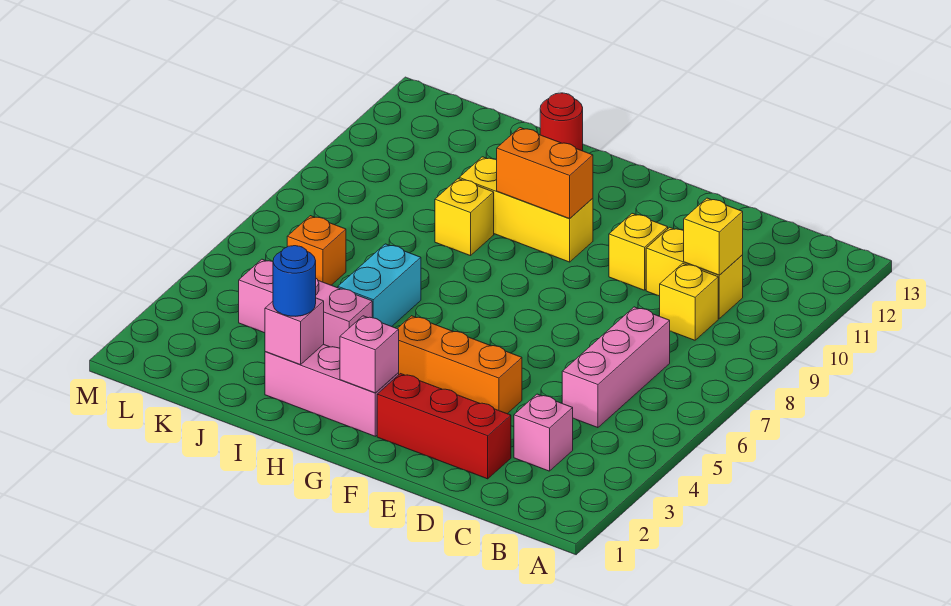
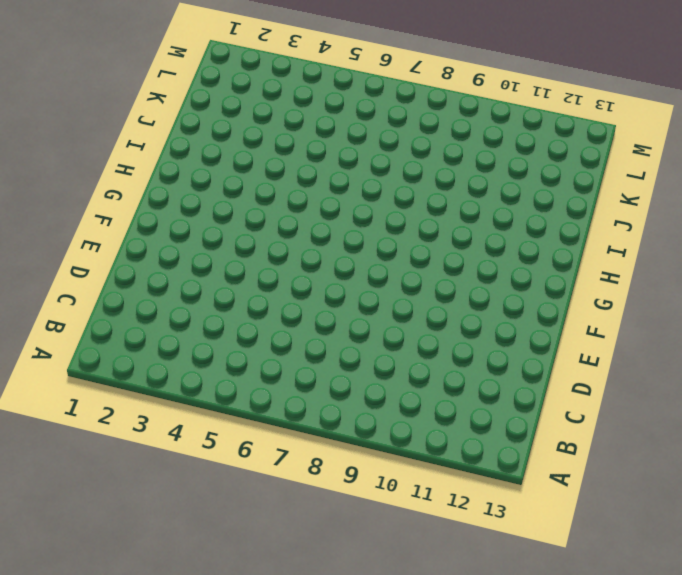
none -> pink brick C3 level 1
none -> pink brick C5:C7 level 1
none -> yellow brick C9 level 1

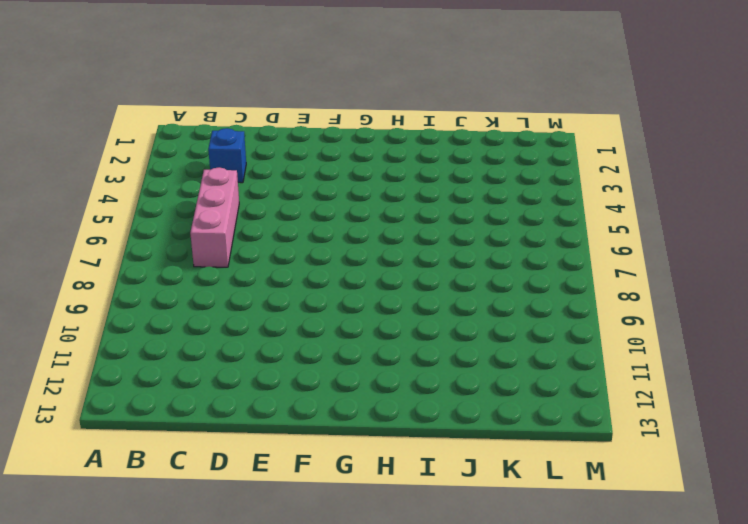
blue brick C3 level 1 -> pink brick C3 level 1
none -> yellow brick C9 level 1
none -> yellow brick C10:D10 level 1
none -> red brick D2:F2 level 1

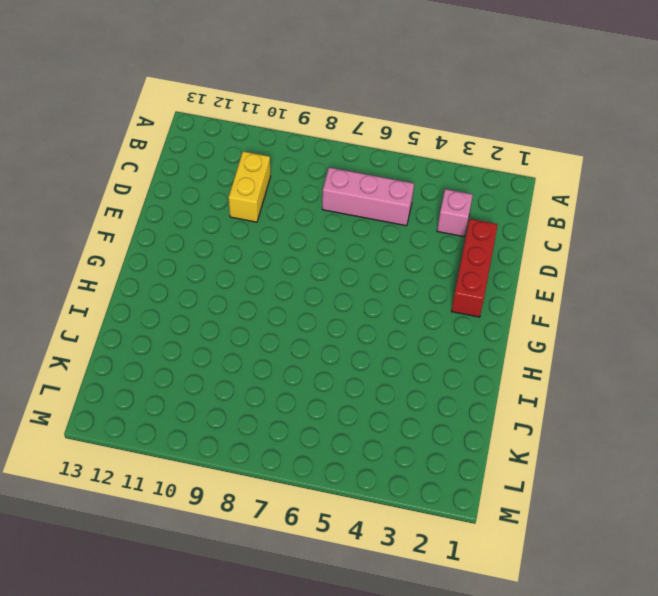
none -> yellow brick C9 level 1
none -> orange brick E4:G4 level 1
none -> yellow brick E10 level 1

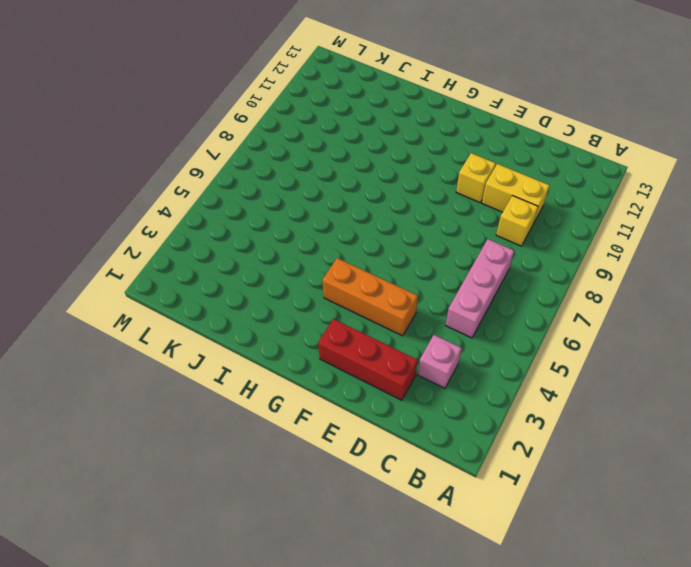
none -> pink brick G2:I2 level 1
none -> yellow brick G10:I10 level 1
none -> pink brick I4:K4 level 1

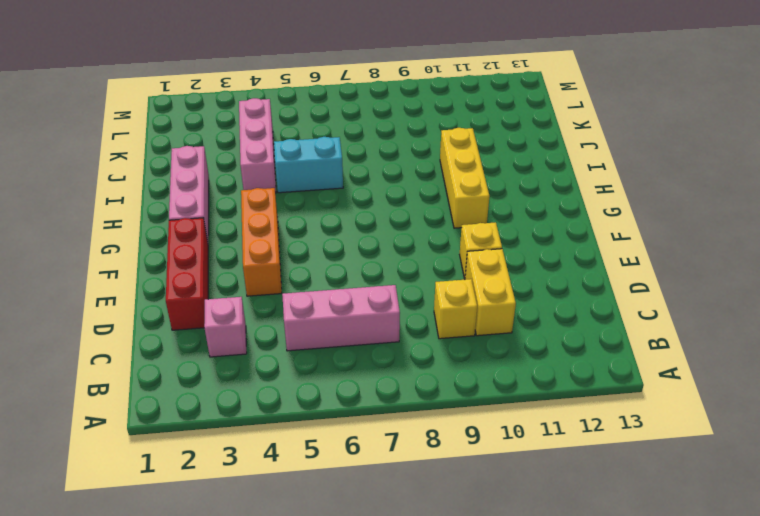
none -> yellow brick I9 level 1
none -> red round brick I13 level 1
none -> orange brick K6 level 1

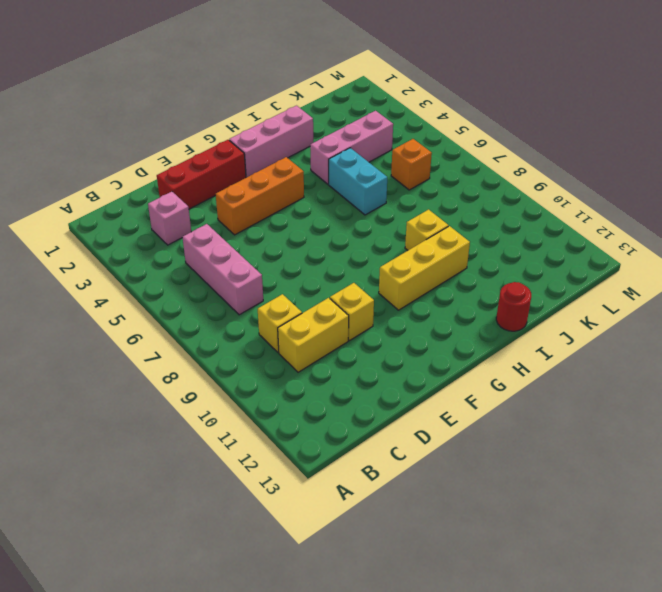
none -> yellow brick C10 level 2
none -> pink brick G2 level 2
none -> orange brick G10:H10 level 2

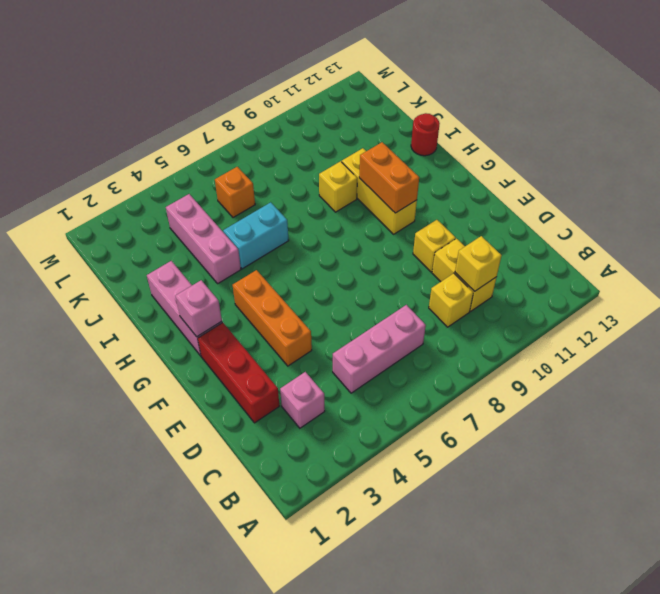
none -> pink brick I2 level 2
none -> blue round brick I2 level 3

